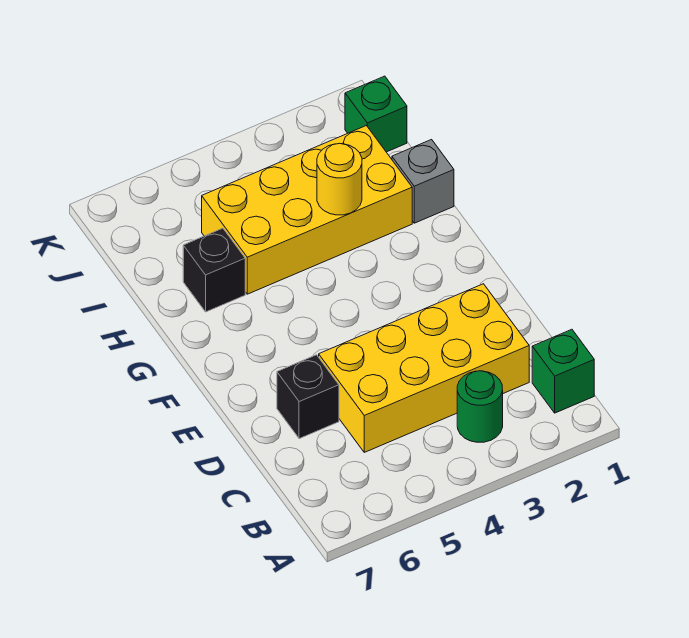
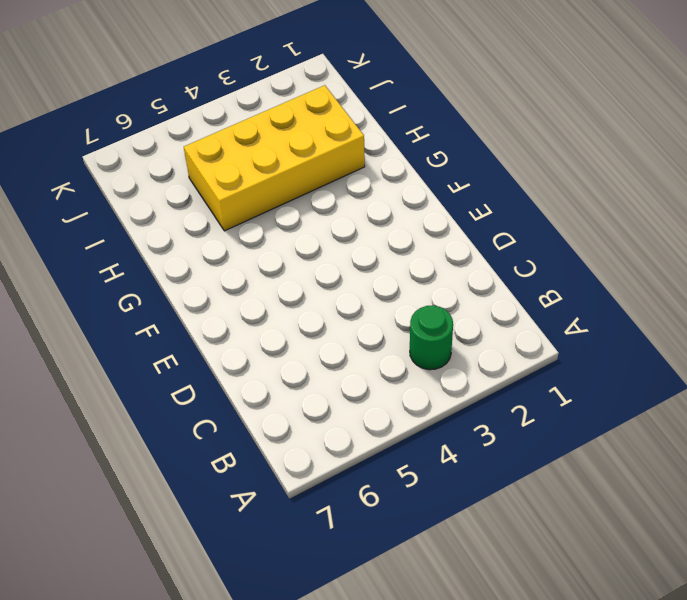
none -> green brick B1 level 1
none -> yellow brick C2:D5 level 1

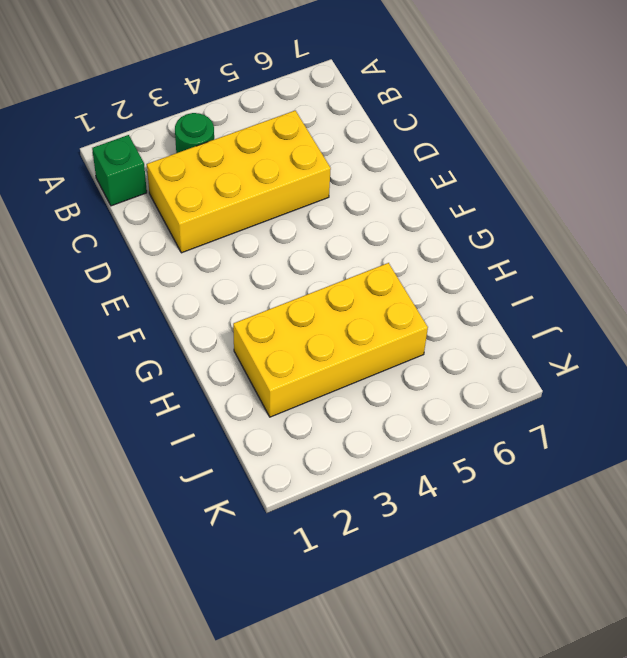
none -> black brick D6 level 1
none -> grey brick H1 level 1

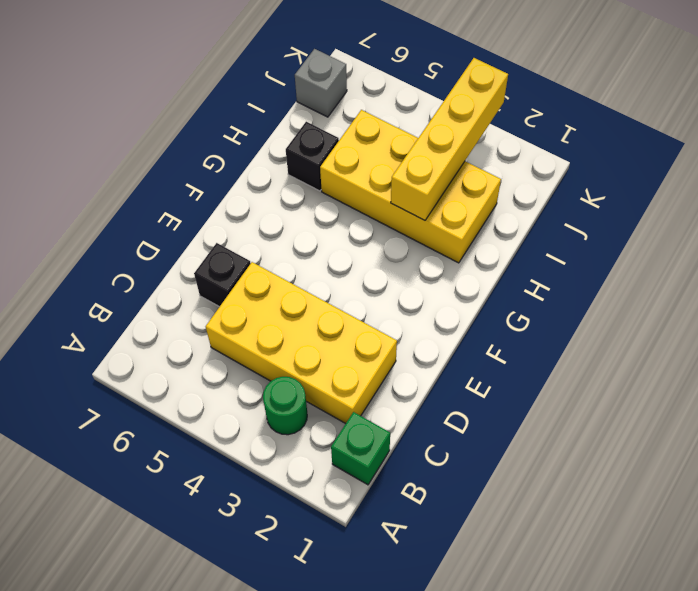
yellow brick H3:K3 level 2 -> yellow round brick H3 level 2
grey brick J7 level 1 -> grey brick H1 level 1
none -> green brick J1 level 1

